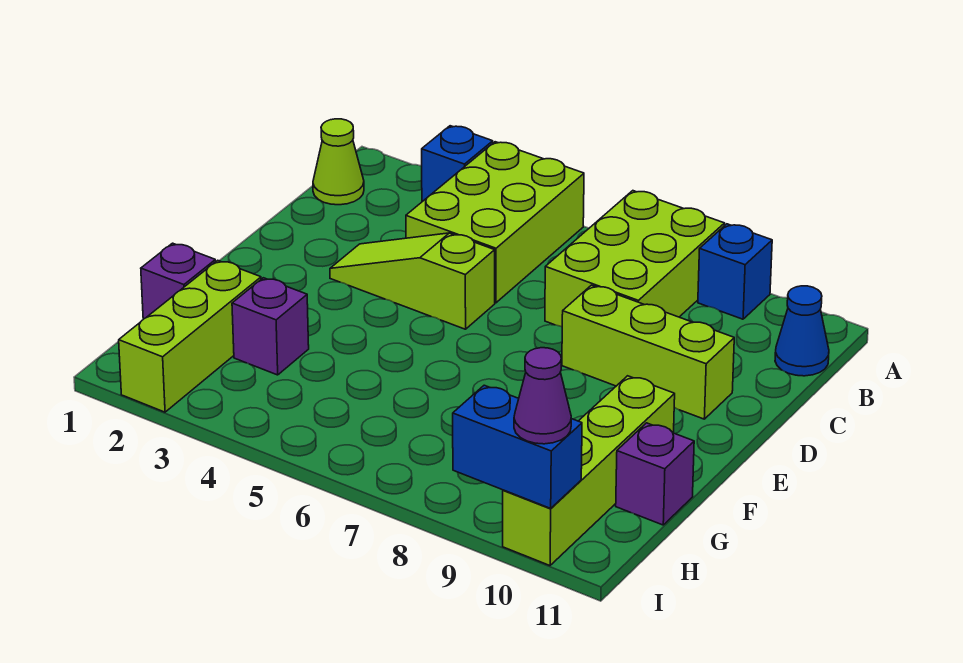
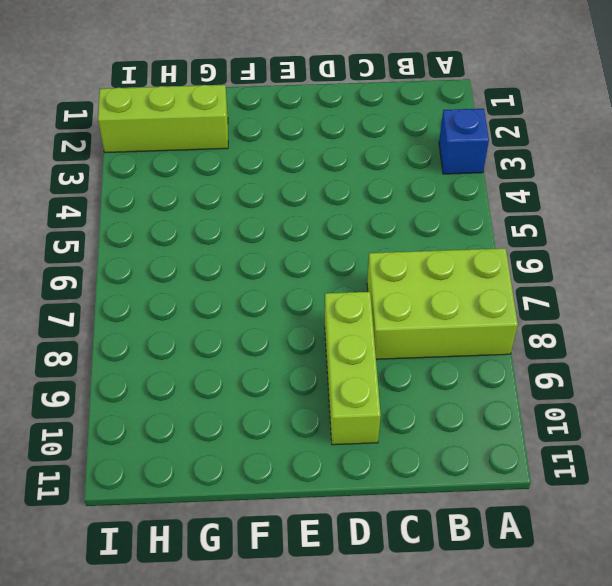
none -> lime brick A4:C5 level 1
none -> blue brick A9 level 1
none -> lime cone B1 level 1

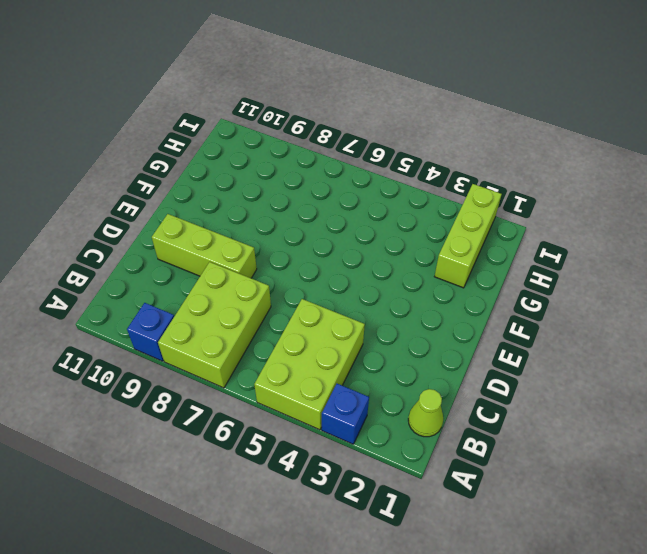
none -> blue cone B11 level 1
none -> lime slope D3:D5 level 1 top 5
none -> lime brick F10:I10 level 1

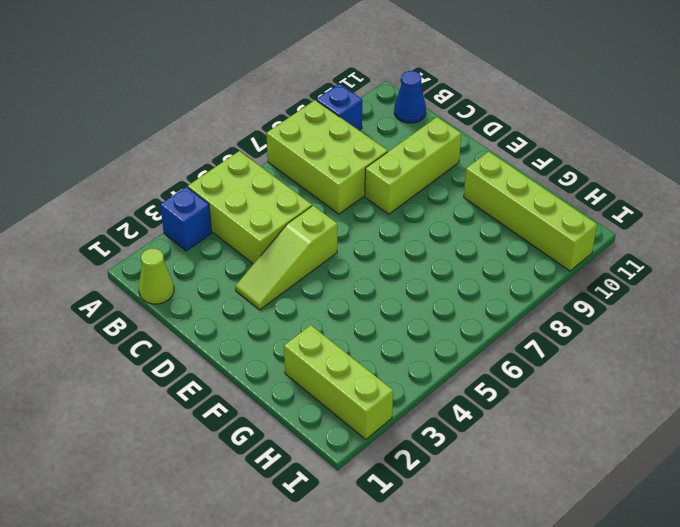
none -> purple brick G1 level 1
none -> purple brick G3 level 1
none -> purple brick G11 level 1

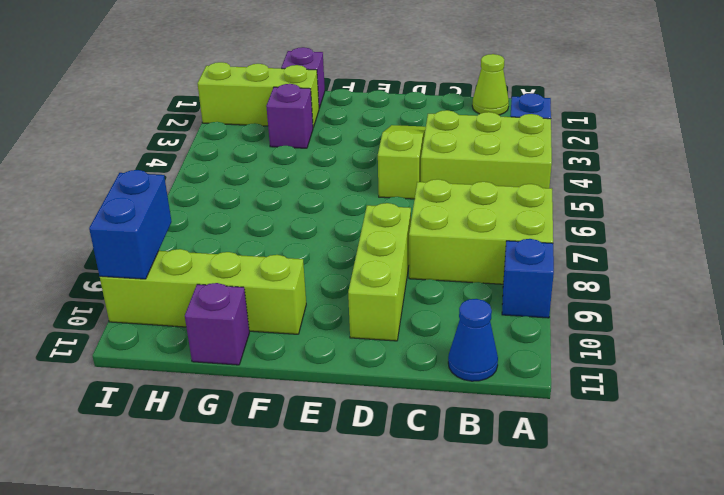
none -> purple cone I10 level 3

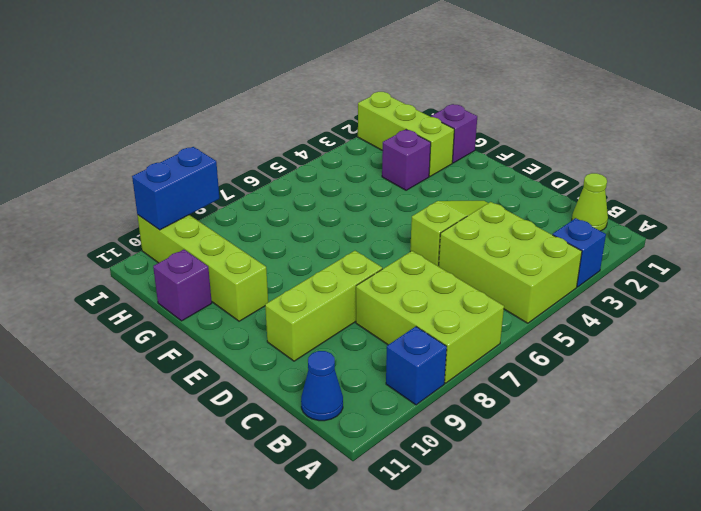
none -> purple cone I10 level 3

